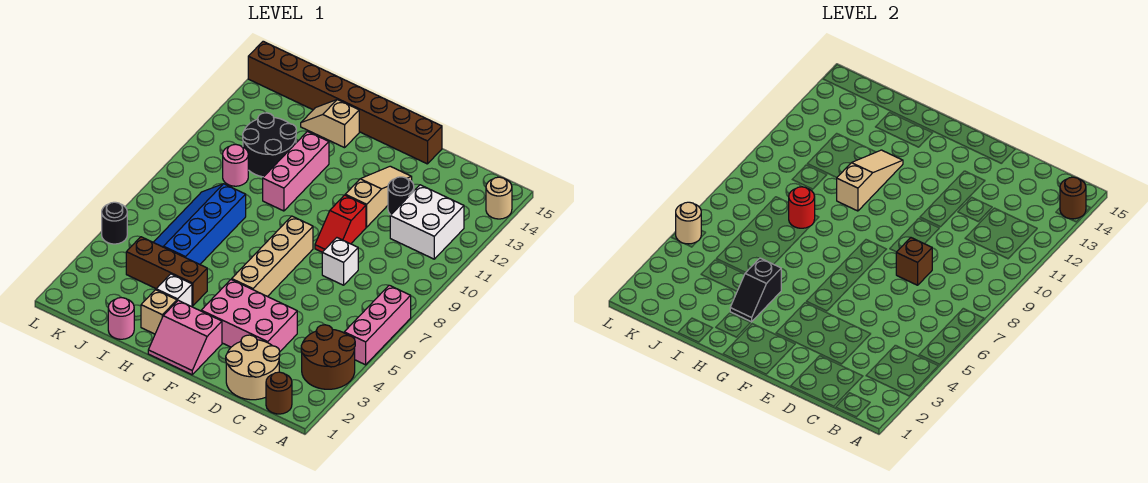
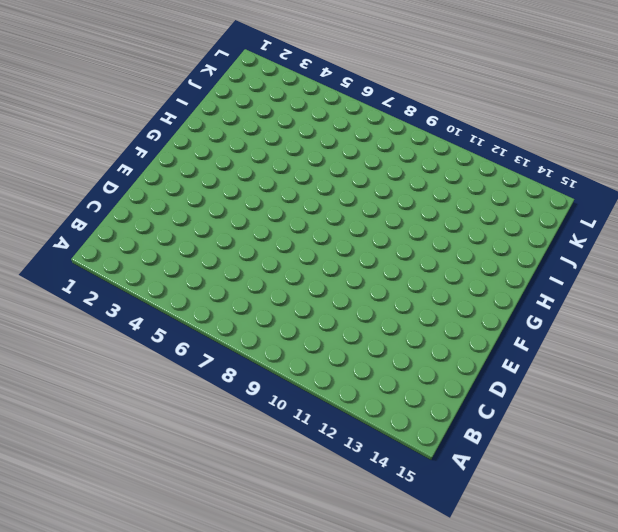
none -> brown round brick A3:B4 level 1
none -> pink brick A5:A7 level 1
none -> tan round brick A14 level 1
none -> brown round brick B1 level 1

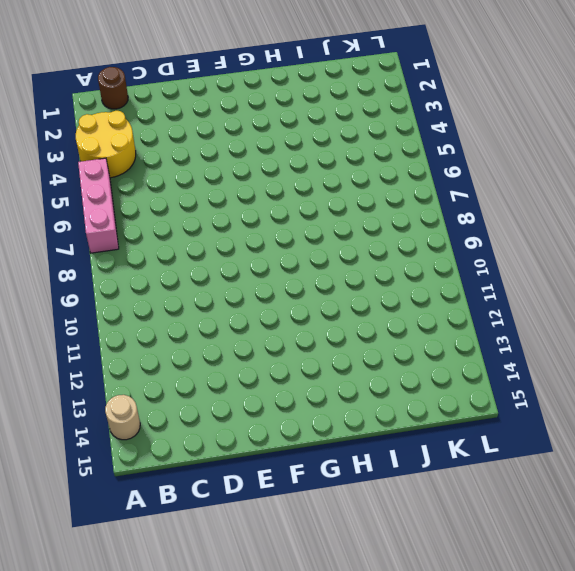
yellow round brick A3:B4 level 1 -> brown round brick A3:B4 level 1
none -> white brick B11:C12 level 1
none -> tan round brick C1:D2 level 1
none -> pink brick D3:F4 level 1
none -> white brick D8 level 1

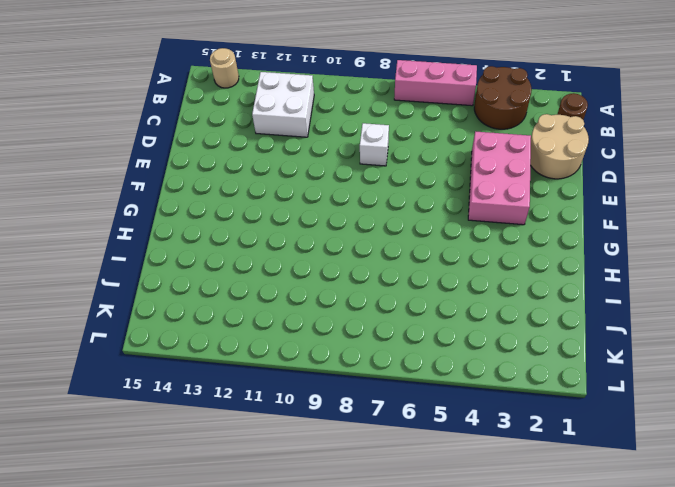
none -> black round brick D12 level 1
none -> red slope E9:E10 level 1 top 10
none -> tan slope E11:E13 level 1 top 11
none -> brown brick E15:L15 level 1

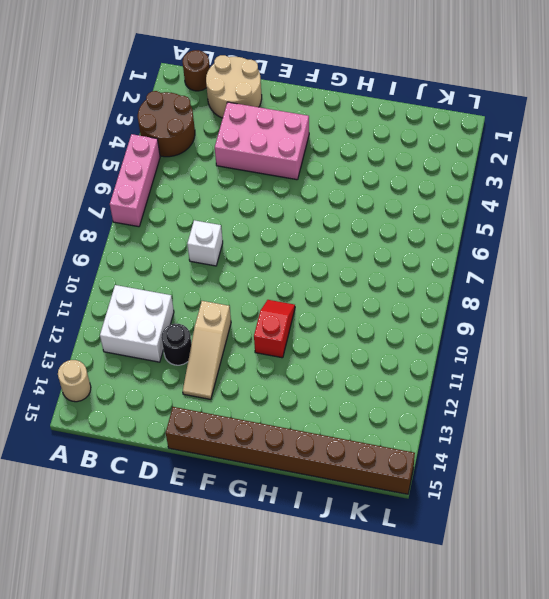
red slope G10:G11 level 1 top 11 -> red slope E9:E10 level 1 top 10
none -> pink slope F1:G2 level 1 top 2
none -> tan brick F5:F8 level 1
none -> tan brick H2 level 1
none -> white brick H3 level 1

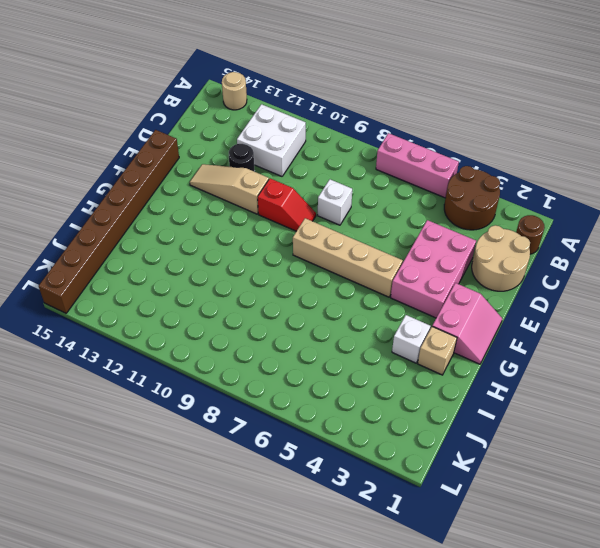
none -> brown brick H4:J4 level 1
none -> pink brick H10:H12 level 1
none -> tan slope H14:I14 level 1 top H
none -> pink round brick I1 level 1

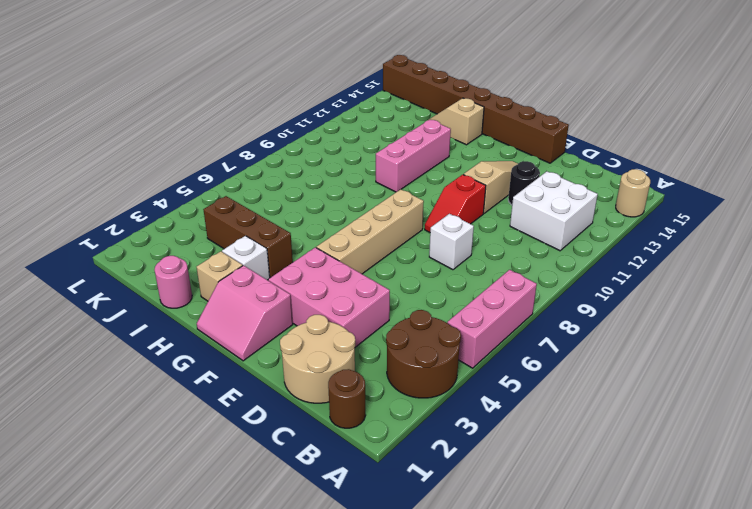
none -> blue slope I5:J8 level 1 top I
none -> black round brick I11:J12 level 1
none -> pink round brick J10 level 1
none -> black round brick L5 level 1

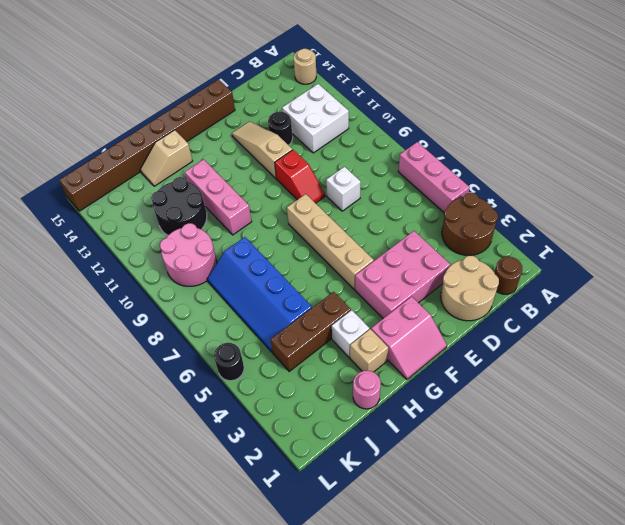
pink round brick J9:K10 level 1 -> pink round brick J10 level 1
none -> brown round brick A14 level 2
none -> brown brick D8 level 2
none -> black slope H3:H4 level 2 top 4
none -> tan slope H10:H12 level 2 top 10

